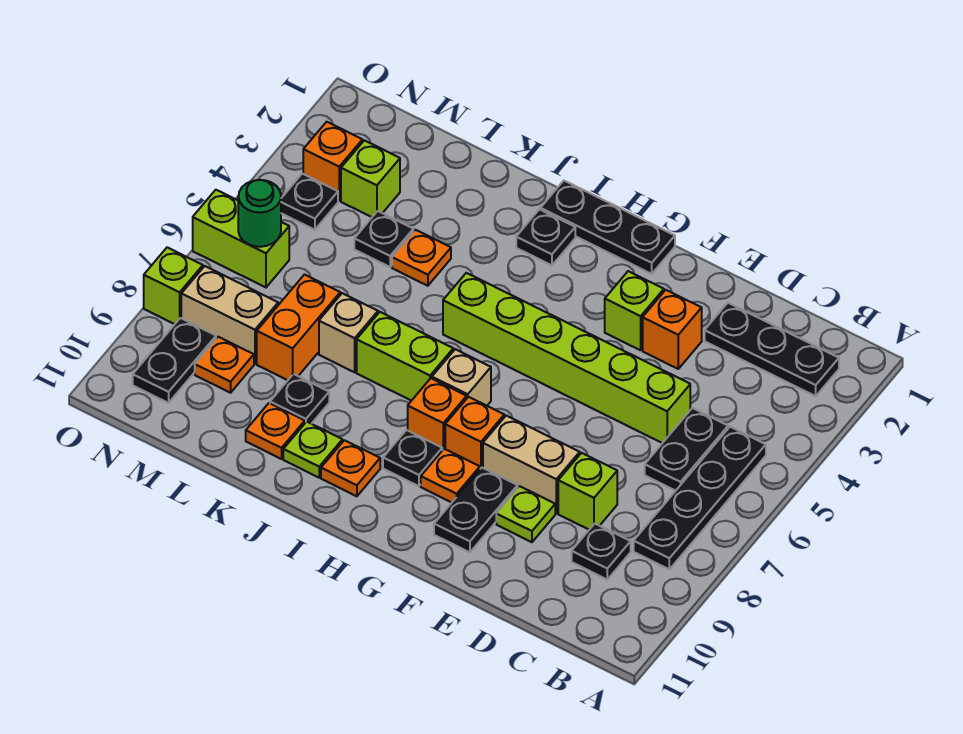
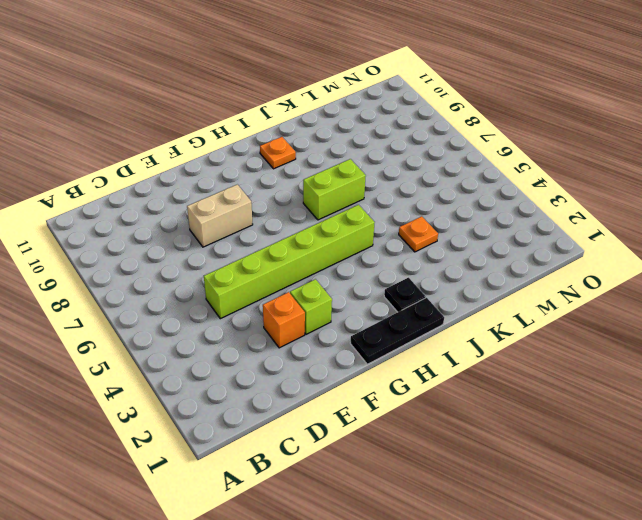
none -> black plate B2:D2 level 1
none -> black plate B5:B8 level 1
none -> black plate C5:C6 level 1
none -> black plate C9 level 1

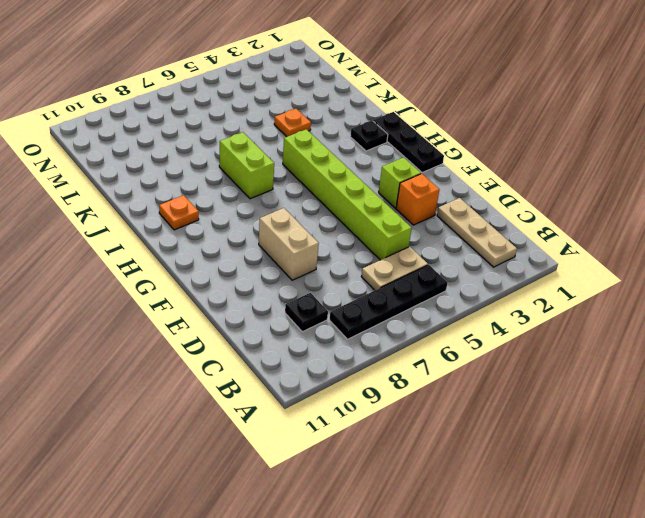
tan plate B2:D2 level 1 -> black plate B2:D2 level 1
tan plate C5:C6 level 1 -> black plate C5:C6 level 1
none -> lime brick D8 level 1
none -> lime plate E9 level 1
none -> black plate F9:F10 level 1
none -> orange brick G8 level 1

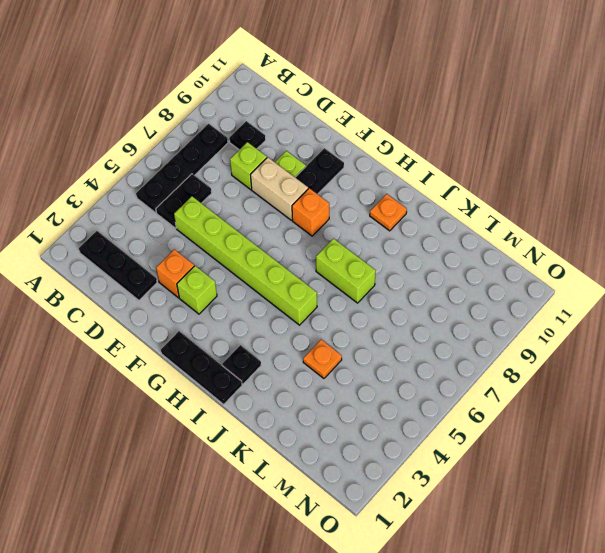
none -> orange plate G9 level 1
none -> tan brick H7 level 1
none -> orange brick H8 level 1
none -> black plate H9 level 1

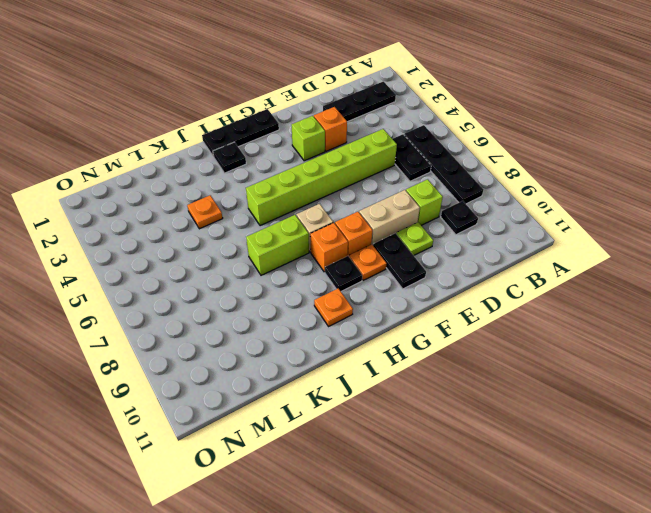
none -> lime plate J10 level 1
none -> tan brick K7 level 1
none -> black plate K9 level 1
none -> orange plate K10 level 1

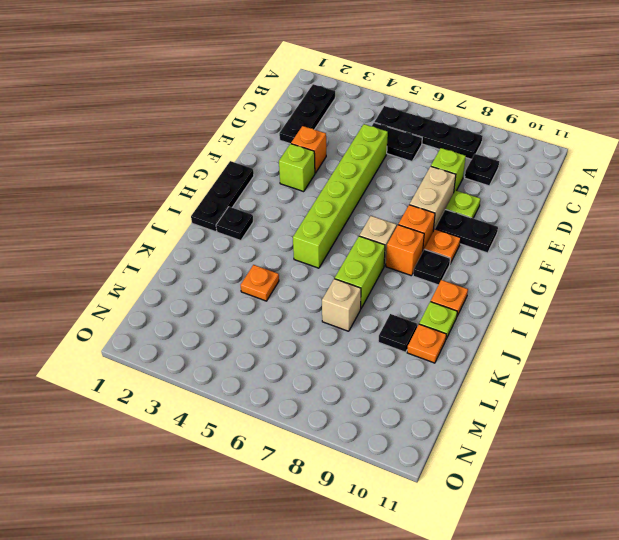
none -> black plate L4 level 1
none -> orange brick L7:L8 level 1
none -> lime brick M3 level 1
none -> tan brick M8:N8 level 1

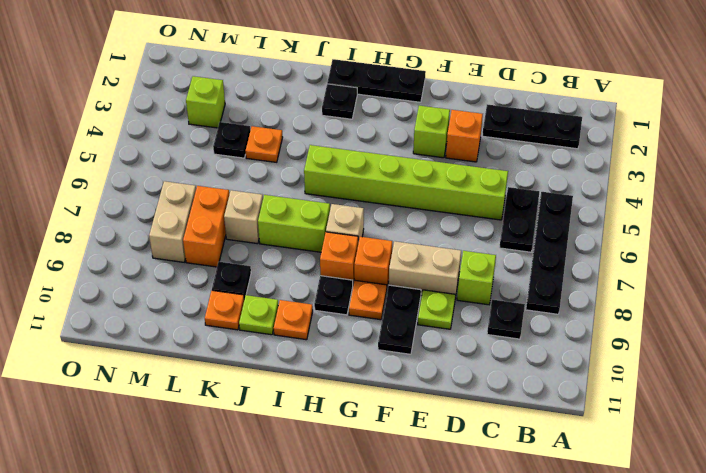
tan brick M7:M8 level 1 -> tan brick M8:N8 level 1
none -> orange plate M9 level 1
none -> orange brick N3 level 1
none -> black plate N4 level 1
none -> lime brick N6:O6 level 1

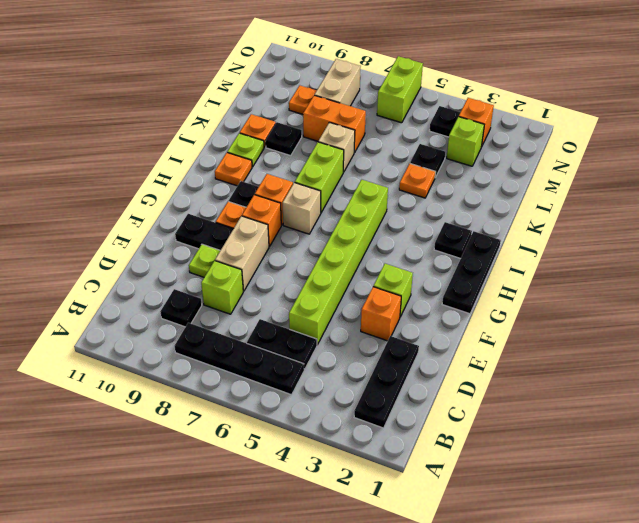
none -> black plate N9:N10 level 1
none -> lime brick O8 level 1
none -> green round brick N6 level 2

